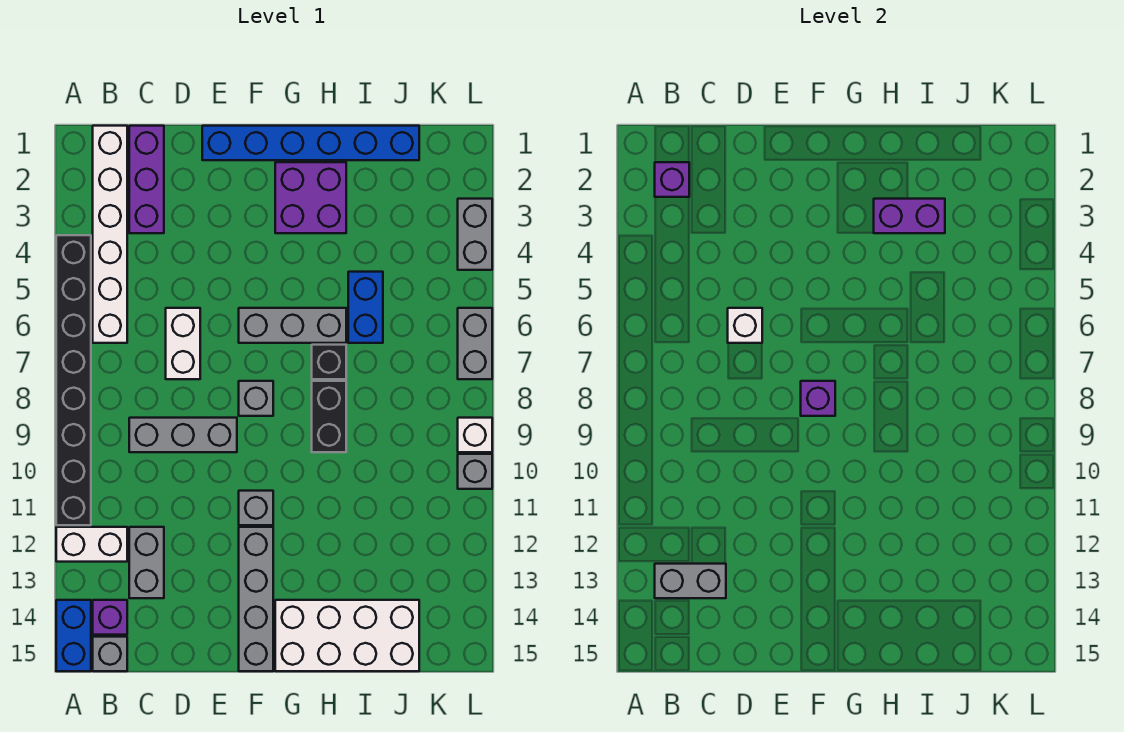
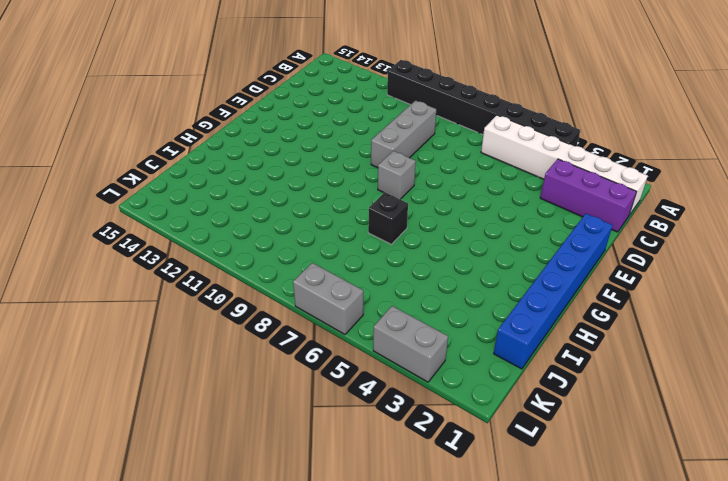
none -> white brick A12:B12 level 1
none -> blue brick A14:A15 level 1
none -> purple brick B14 level 1

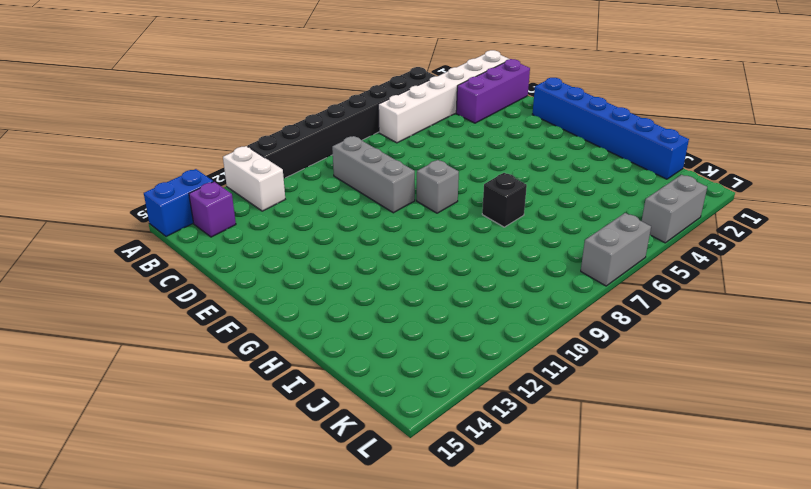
none -> grey brick B15 level 1
none -> grey brick C12:C13 level 1
none -> white brick D6:D7 level 1

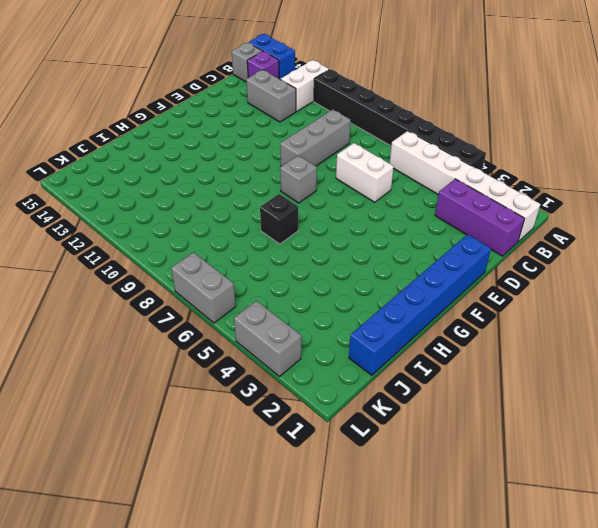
none -> grey brick F6:H6 level 1
none -> grey brick F11 level 1
none -> grey brick F12:F15 level 1

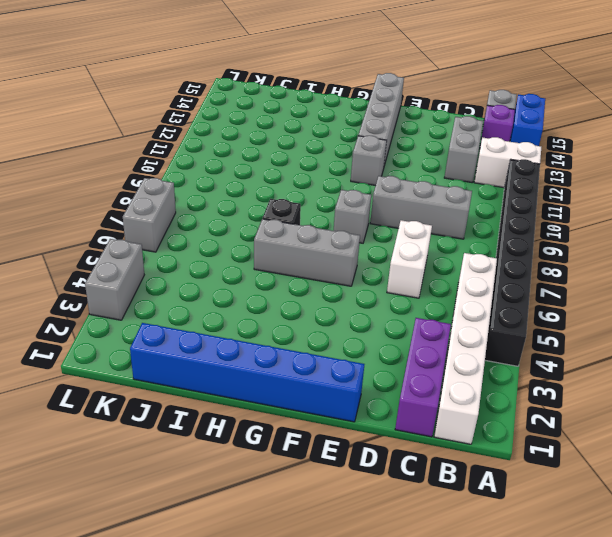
none -> purple brick G2:H3 level 1
none -> white brick G14:J15 level 1
none -> black brick H8:H9 level 1

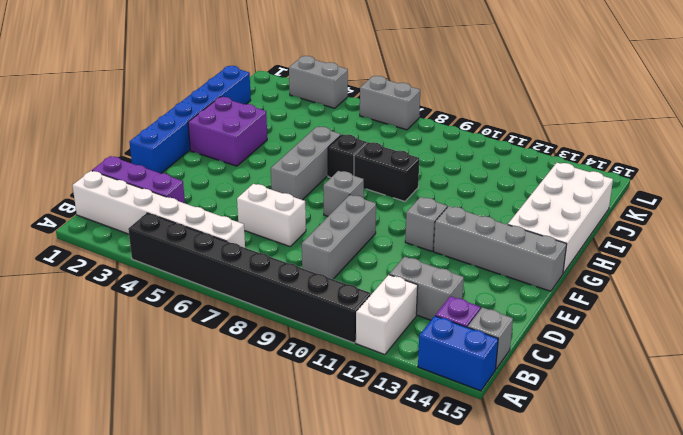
none -> blue brick I5:I6 level 1
none -> white brick L9 level 1
none -> grey brick L10 level 1

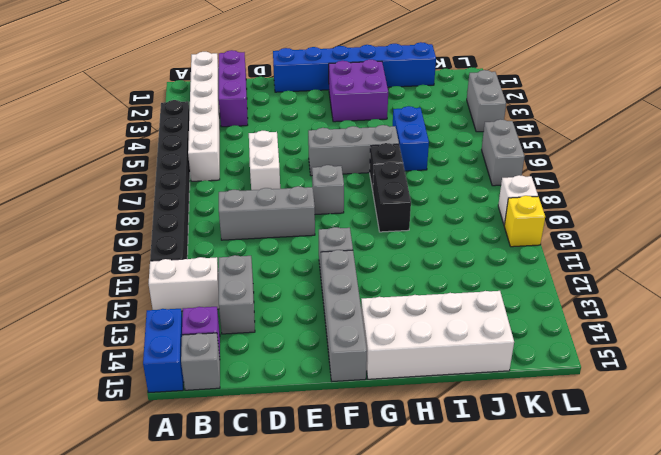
yellow brick L10 level 1 -> grey brick L10 level 1
none -> purple brick B2 level 2
none -> grey brick B13:C13 level 2
none -> white brick D6 level 2

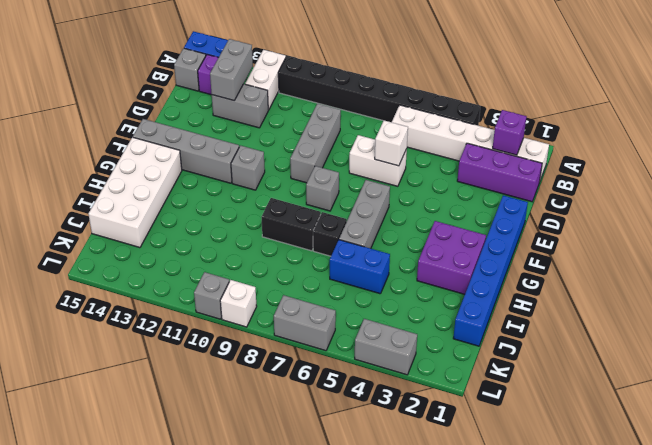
none -> purple brick F8 level 2
none -> purple brick H3:I3 level 2

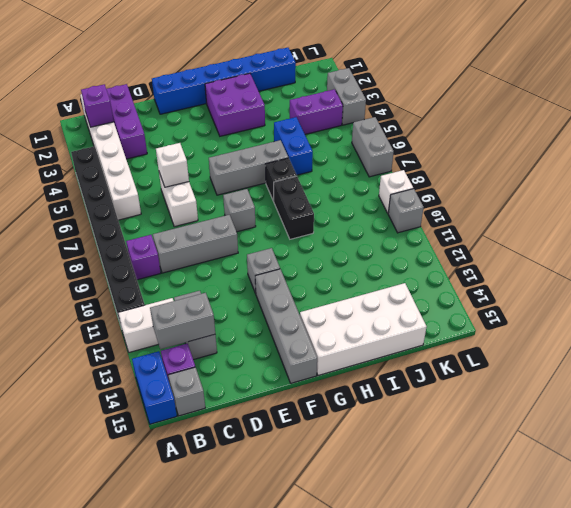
purple brick B9 level 1 -> purple brick F8 level 2
purple brick J4:K4 level 1 -> purple brick H3:I3 level 2

